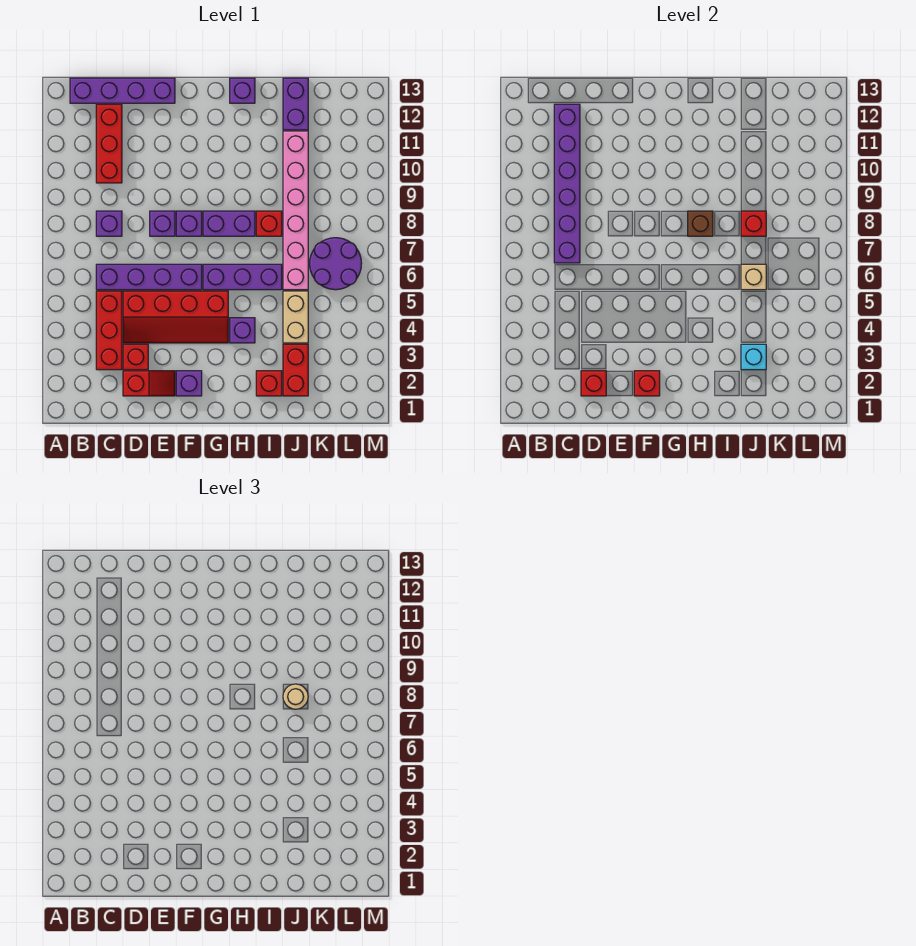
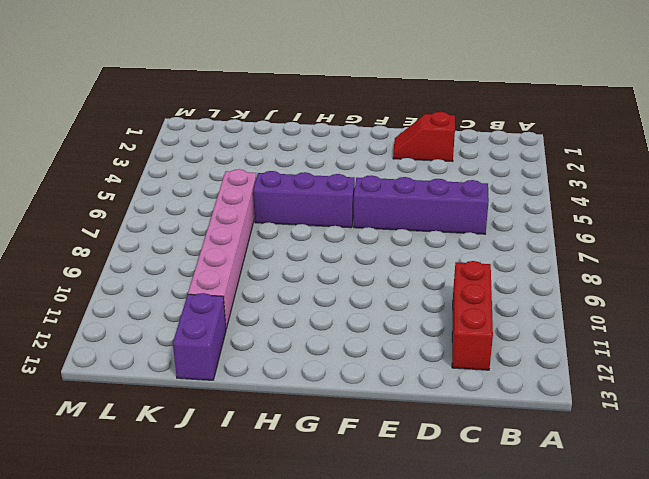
none -> purple brick B13:E13 level 1
none -> red brick C3:C5 level 1
none -> purple brick C8 level 1
none -> red brick D3 level 1

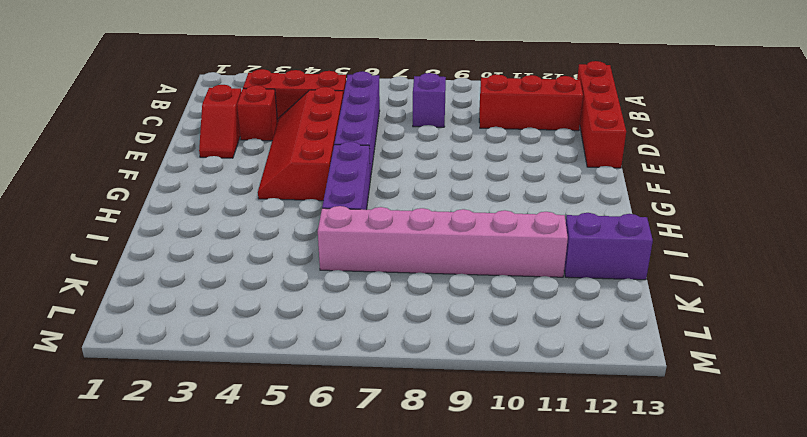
red brick B13:E13 level 1 -> purple brick B13:E13 level 1
none -> purple brick E8 level 1
none -> purple brick F2 level 1
none -> purple brick F8 level 1
none -> purple brick G8:H8 level 1

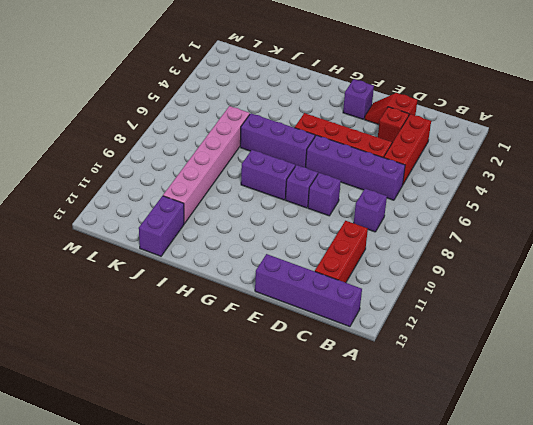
none -> purple brick H4 level 1
none -> purple brick H13 level 1
none -> red brick I2 level 1
none -> red brick I8 level 1

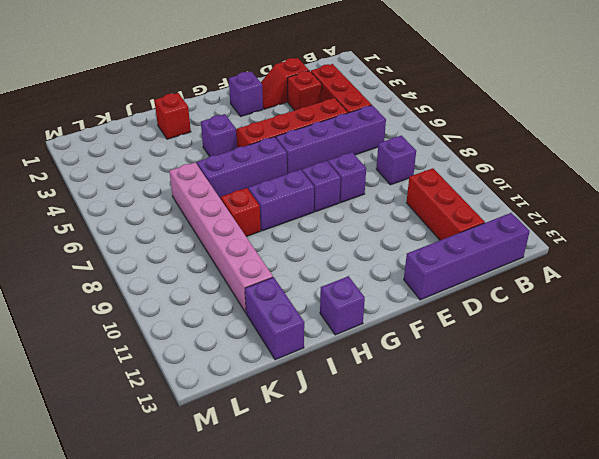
none -> red brick J2:J3 level 1
none -> tan brick J4:J5 level 1
none -> purple round brick K6:L7 level 1
none -> purple brick C7:C12 level 2

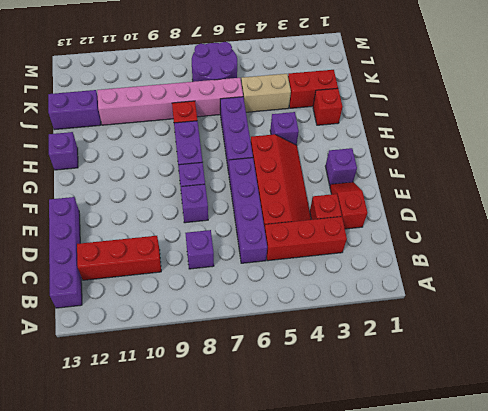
none -> purple brick C7:C12 level 2
none -> red brick D2 level 2
none -> red brick F2 level 2
none -> brown brick H8 level 2

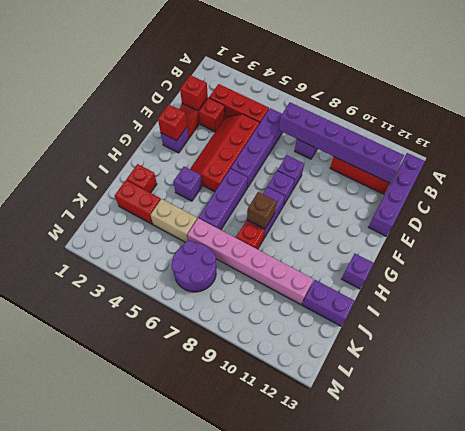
none -> cyan brick J3 level 2
none -> tan brick J6 level 2
none -> red brick J8 level 2
none -> tan round brick J8 level 3

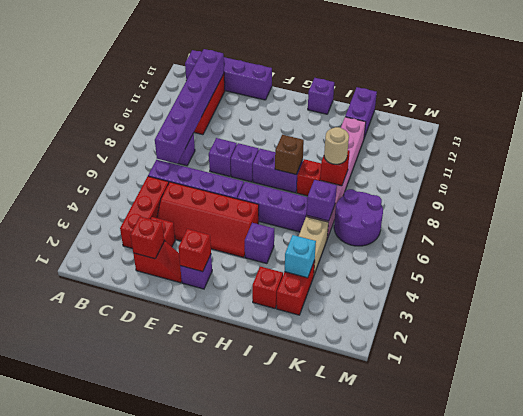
purple brick J6 level 2 -> tan brick J6 level 2

